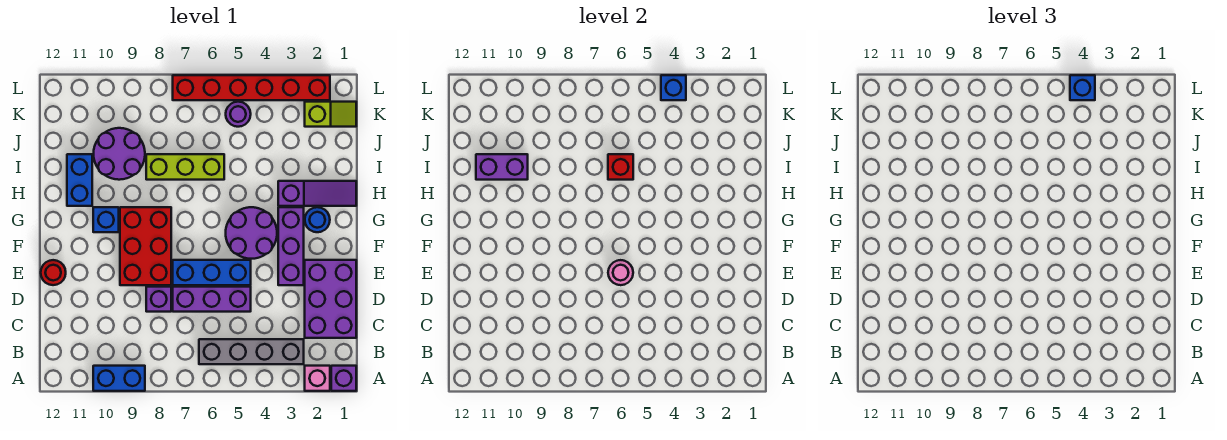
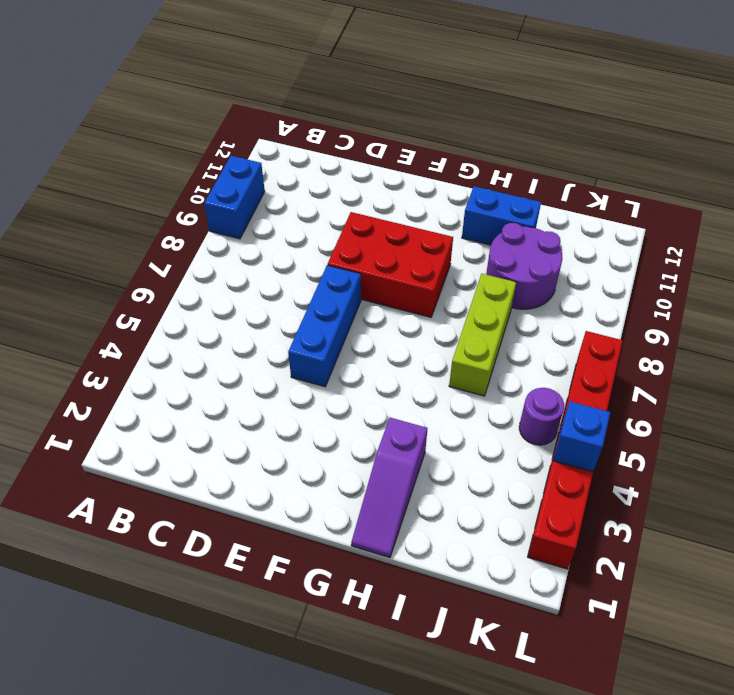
none -> purple brick A1 level 1
none -> pink brick A2 level 1
none -> grey brick B3:B6 level 1

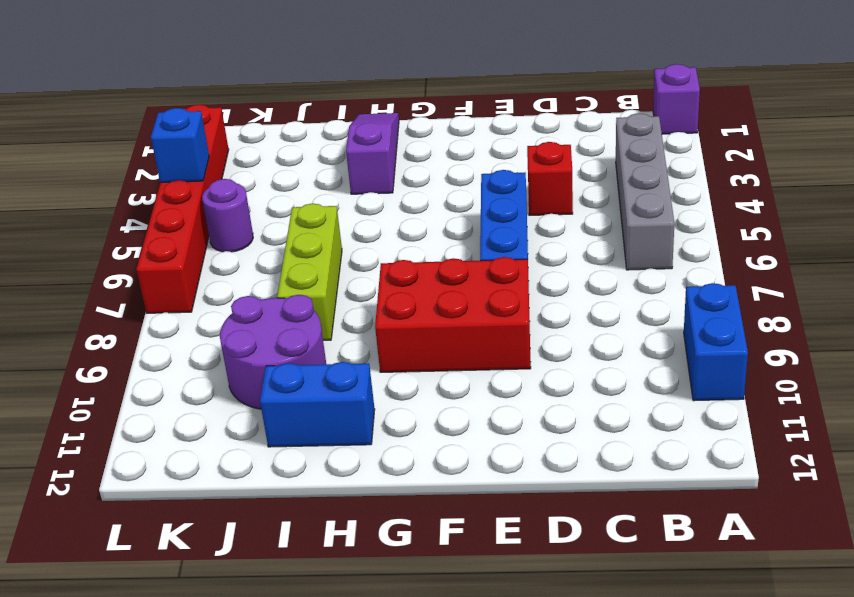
red brick D4 level 1 -> red brick I6 level 2
none -> pink brick A2 level 1
none -> purple brick C1:E2 level 1
none -> purple brick D5:D7 level 1

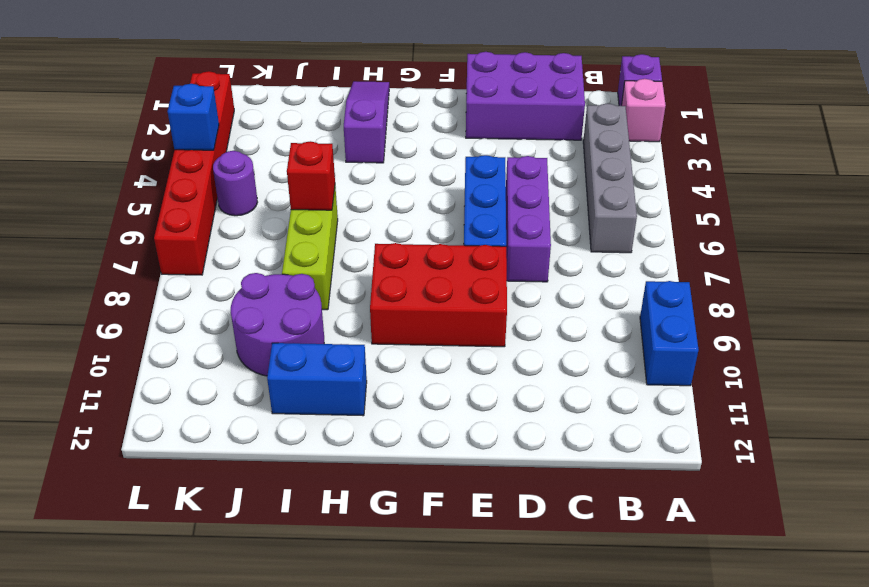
none -> purple brick D8 level 1
none -> purple brick E3:G3 level 1
none -> red round brick E12 level 1

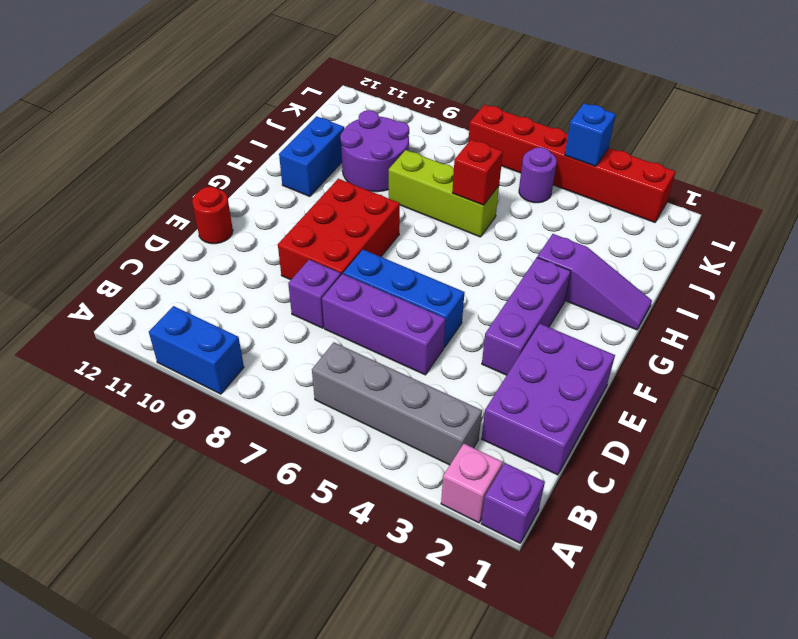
none -> purple round brick F4:G5 level 1
none -> blue round brick G2 level 1
none -> blue brick G10 level 1

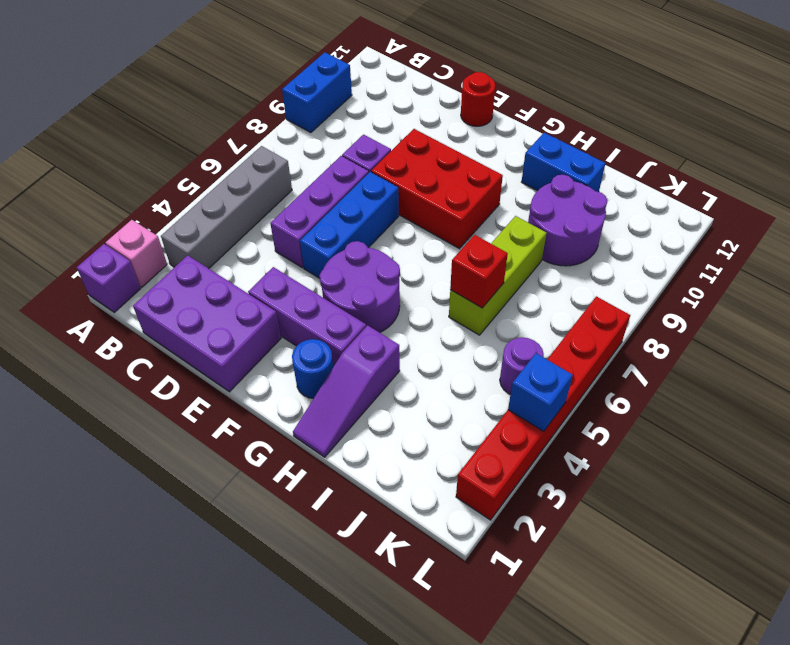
none -> blue brick G10 level 1
none -> lime slope K1:K2 level 1 top 2
none -> pink round brick E6 level 2

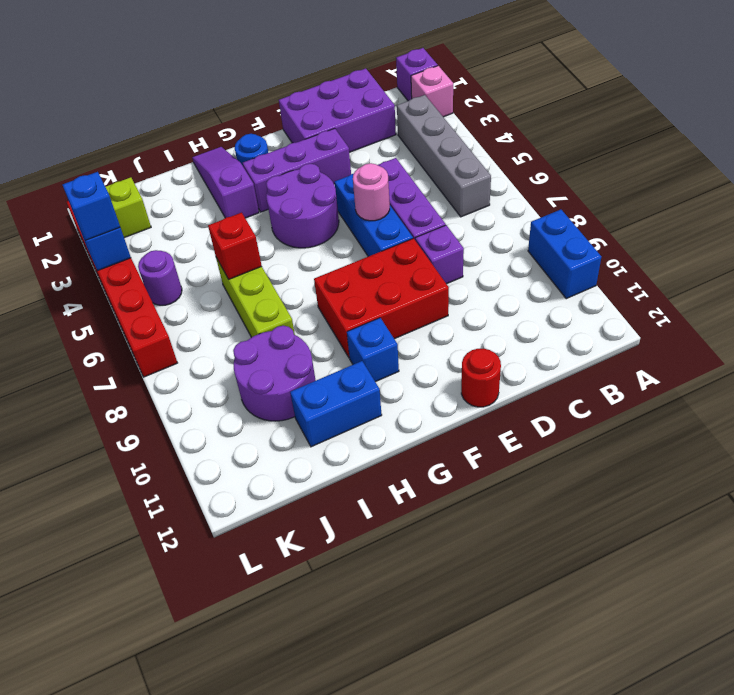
none -> purple brick I10:I11 level 2

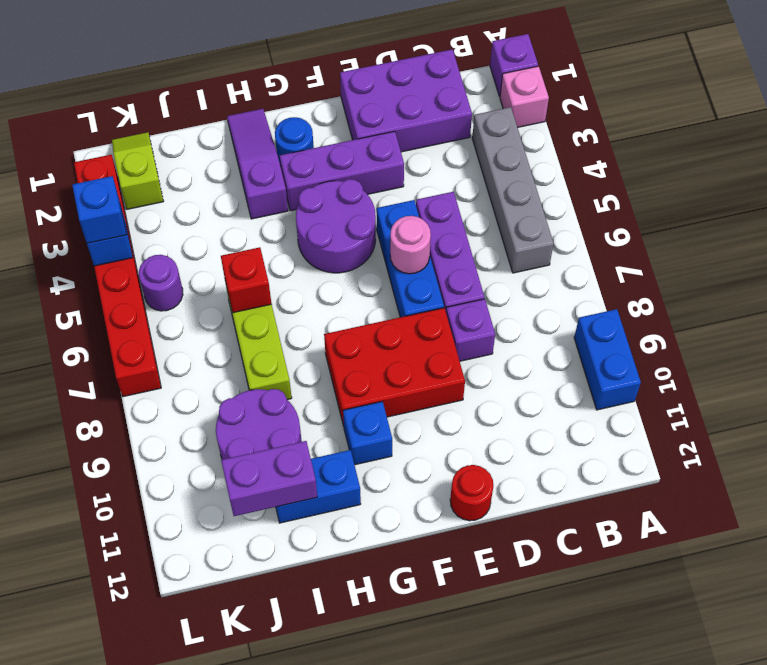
purple brick I11:J11 level 2 -> purple brick I10:I11 level 2

